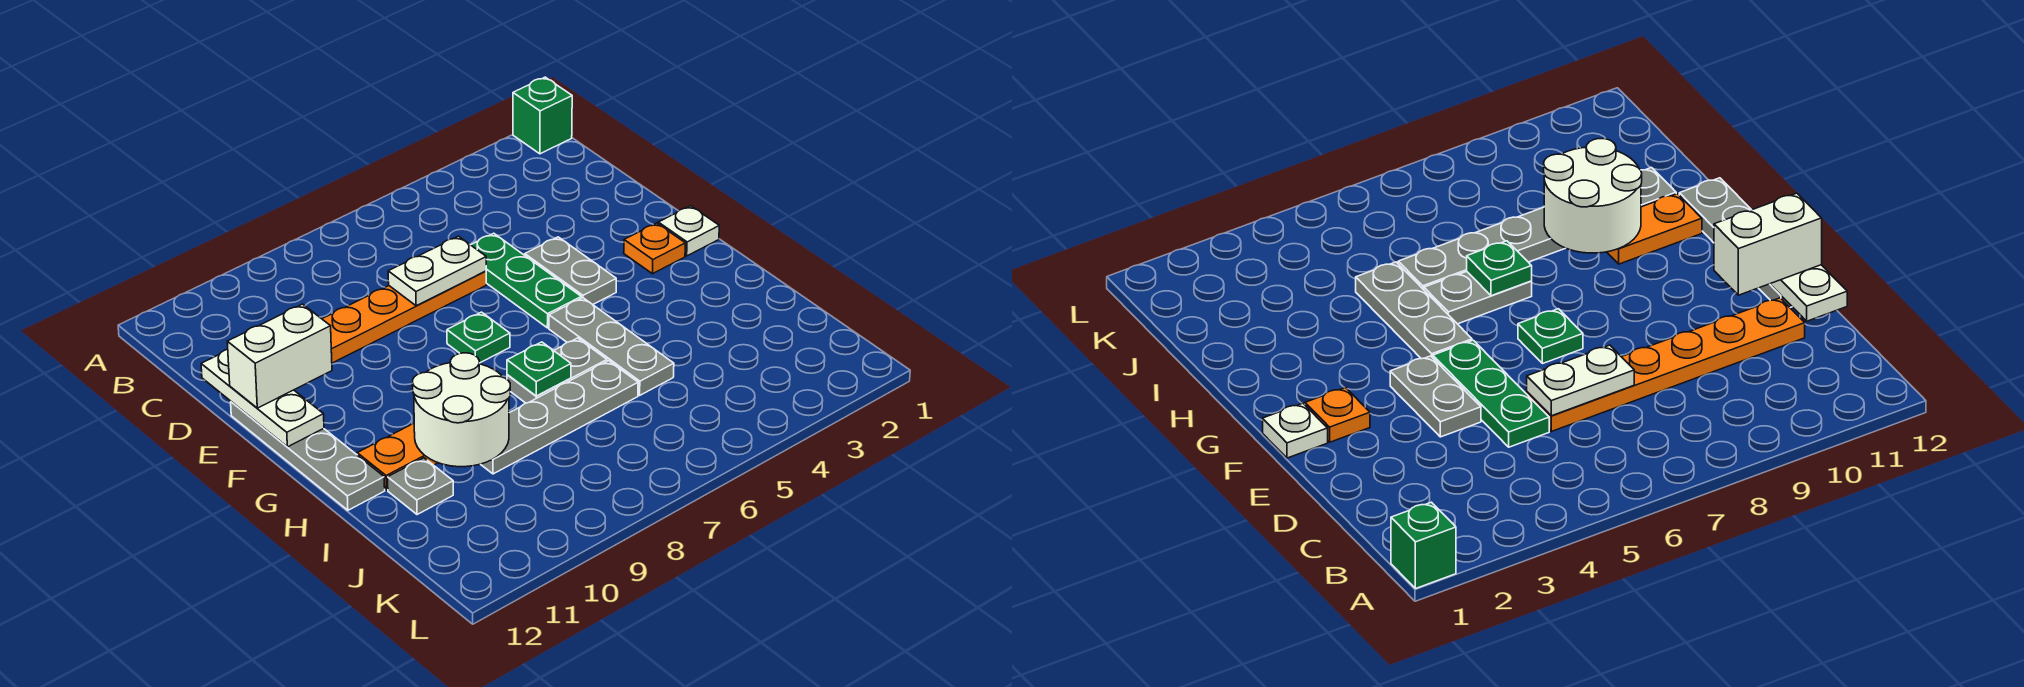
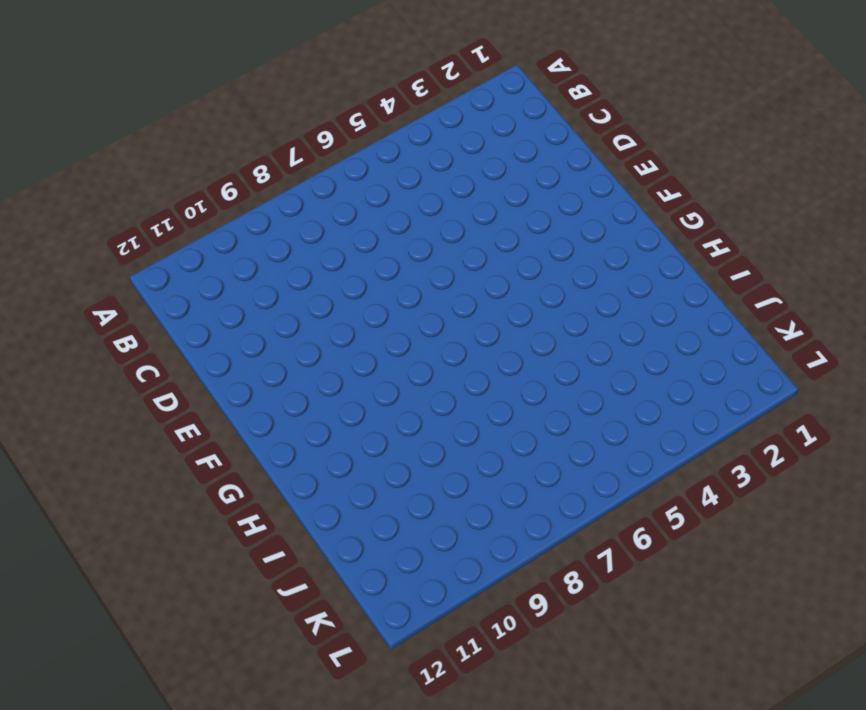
none -> green brick A1 level 1
none -> green plate D5:F5 level 1
none -> orange plate D6:D11 level 1

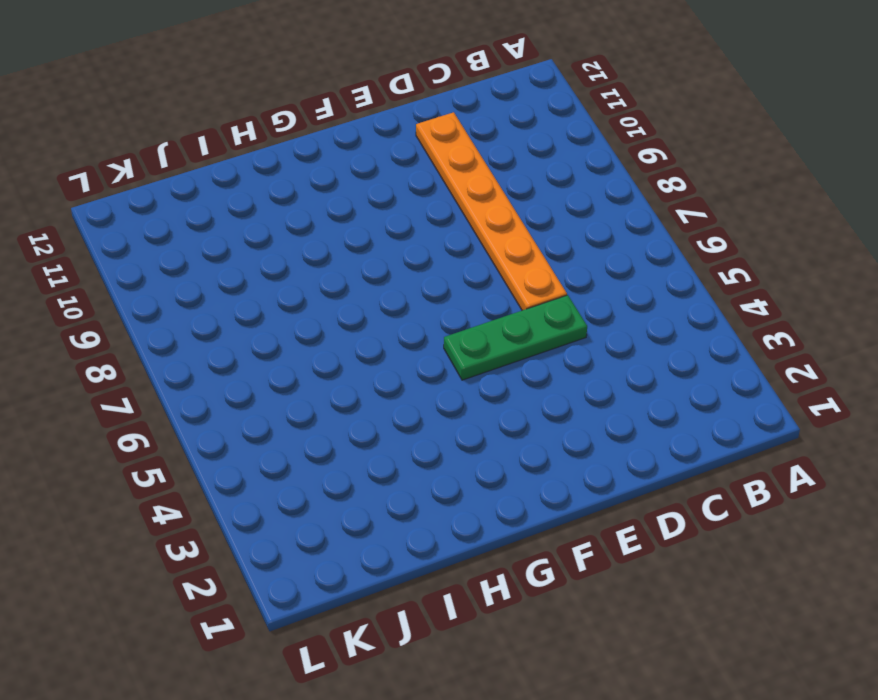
none -> green brick A1 level 1
none -> grey plate E4:F4 level 1
none -> grey plate E12:H12 level 1

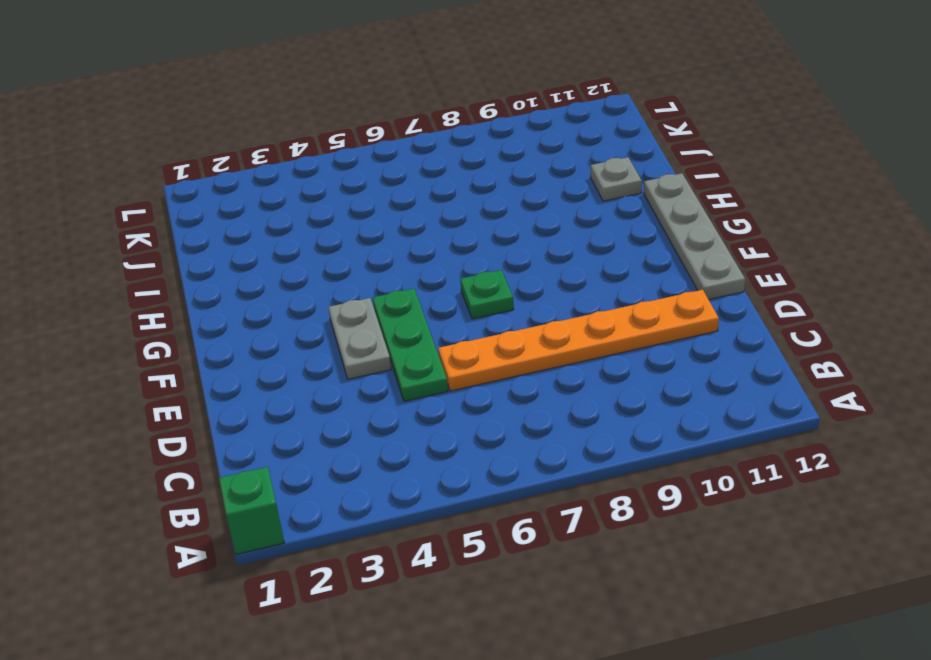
none -> white plate F1 level 1
none -> orange plate F2 level 1
none -> grey plate G5:I5 level 1

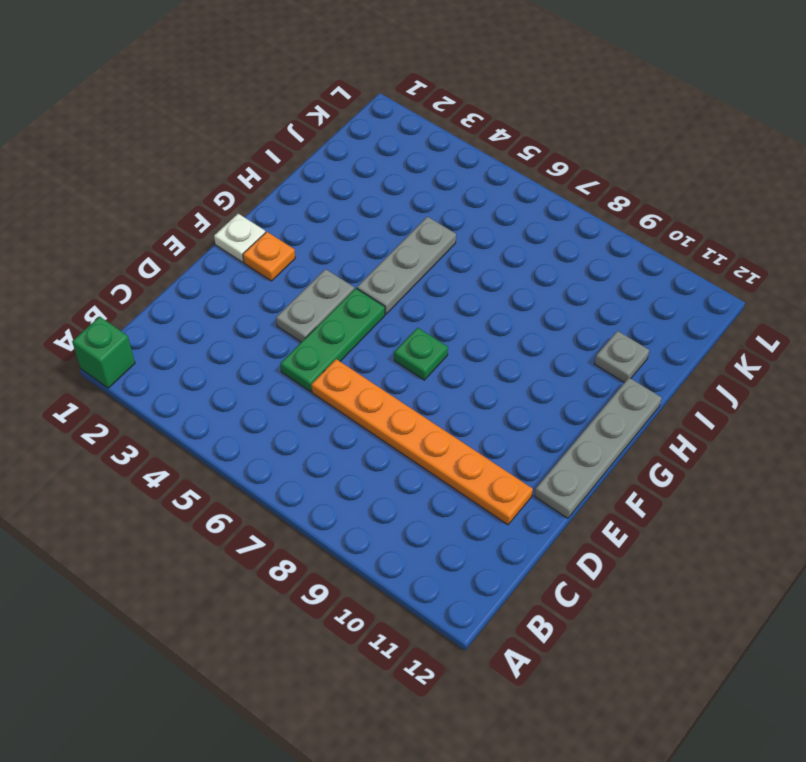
none -> grey plate H6:H7 level 1
none -> orange plate H10:H11 level 1
none -> grey plate I6:I9 level 1

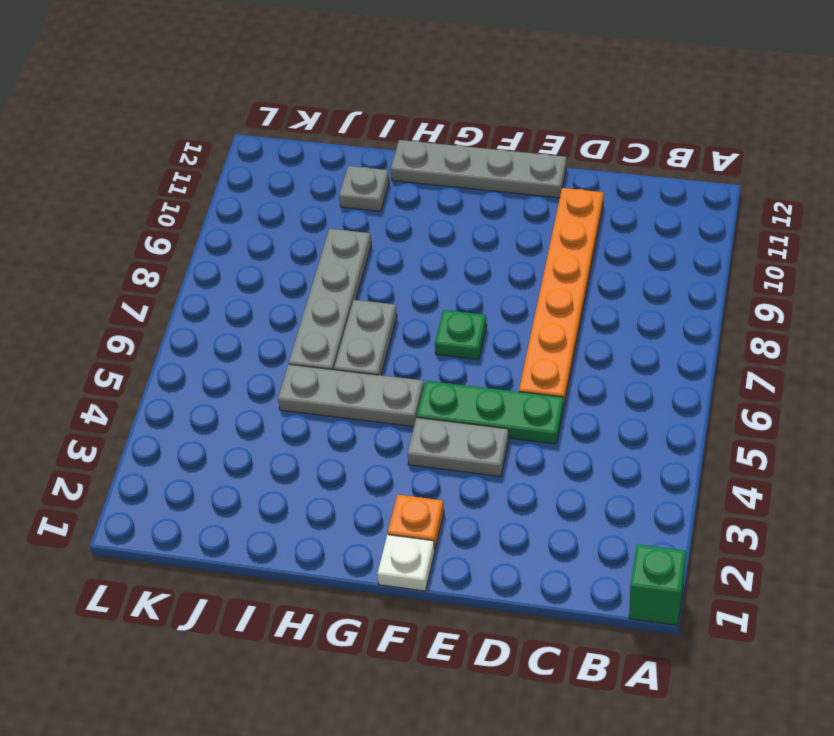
none -> orange plate H10:H11 level 1
none -> white plate D6:D7 level 2
none -> white plate D12:F12 level 2

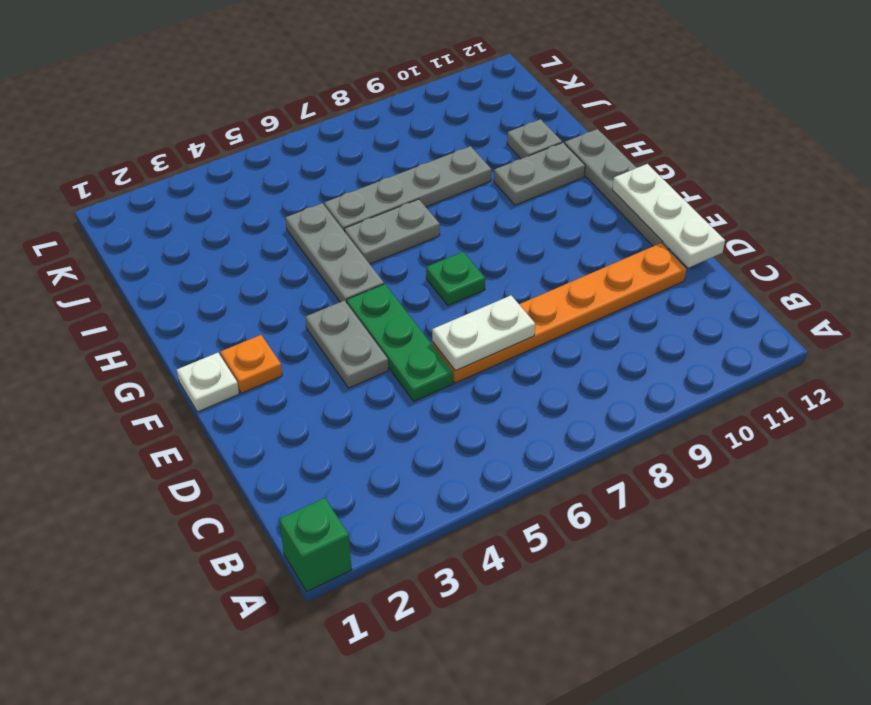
grey plate H10:H11 level 1 -> orange plate H10:H11 level 1
none -> green plate H7 level 2
none -> white round brick H9:I10 level 2
none -> white brick E11:E12 level 3

